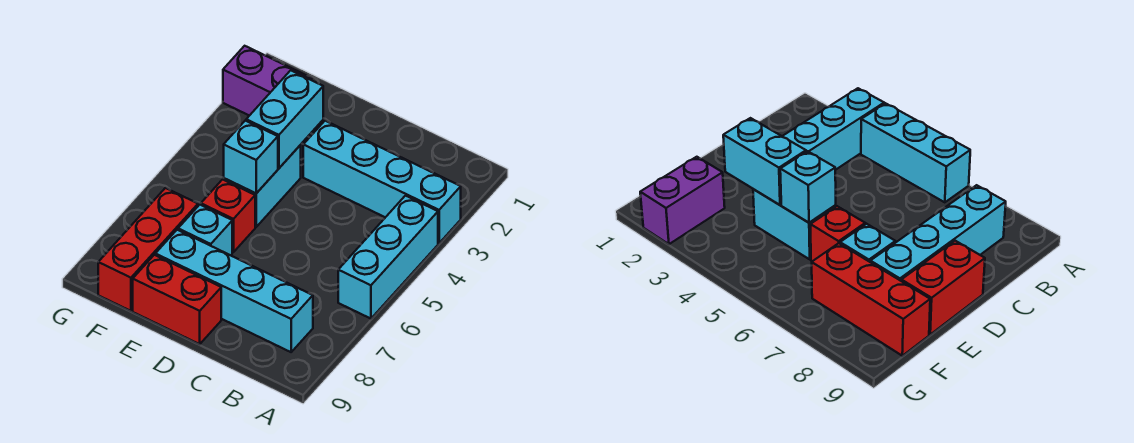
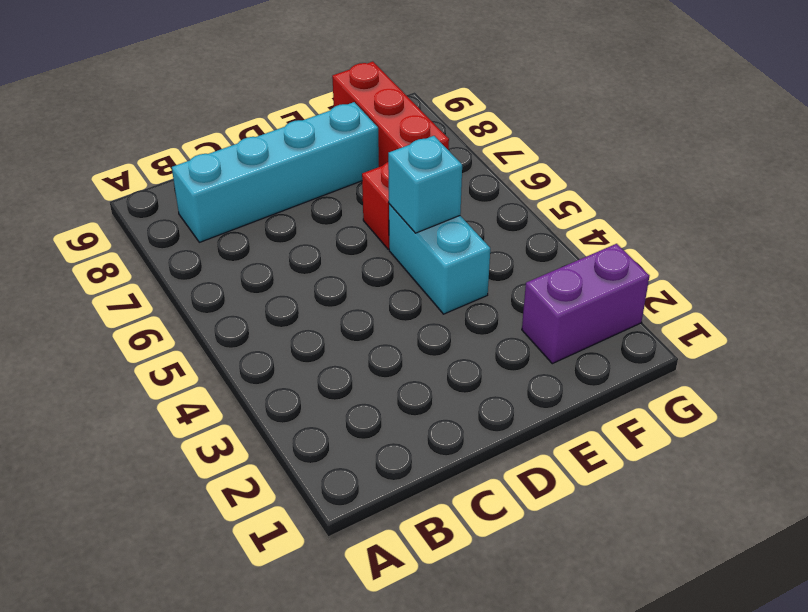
none -> cyan brick A3:D3 level 1
none -> cyan brick A4:A6 level 1

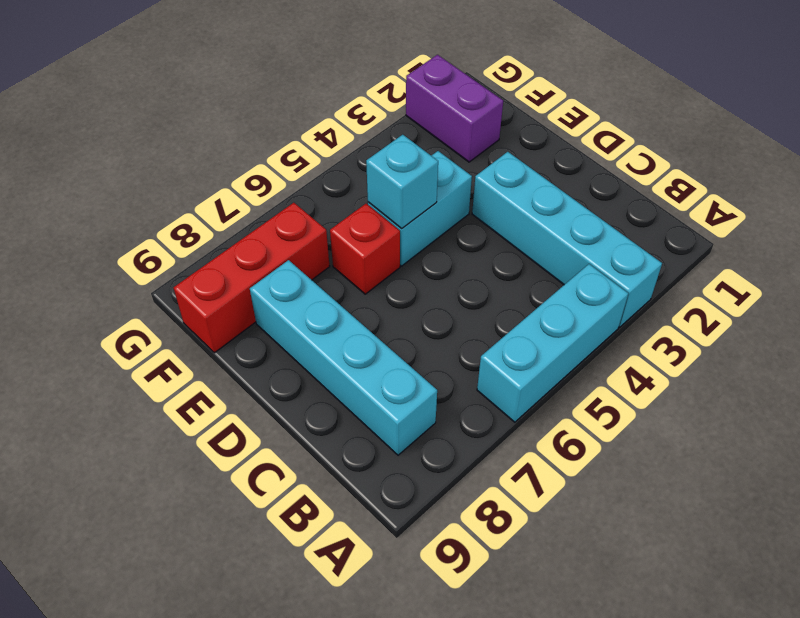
none -> red brick D9:E9 level 1
none -> cyan brick E7 level 1

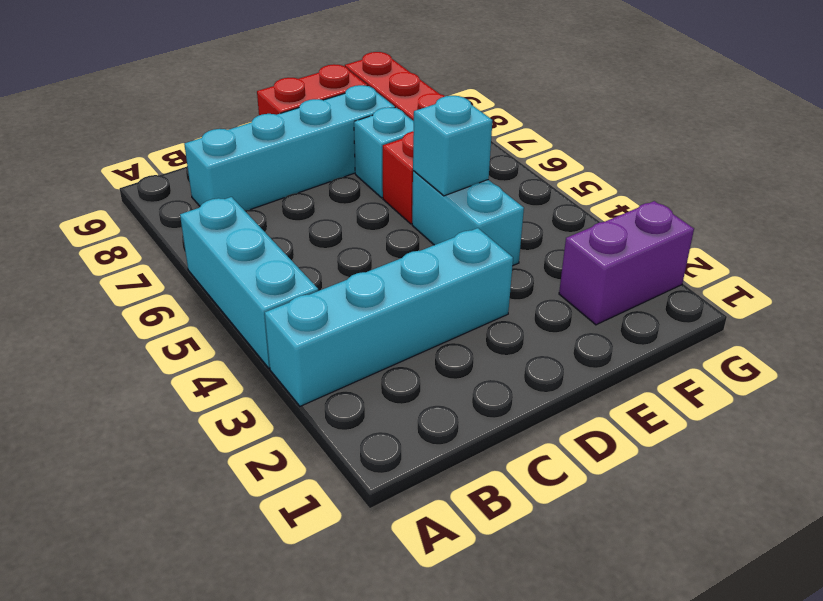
none -> cyan brick E3:E4 level 2

